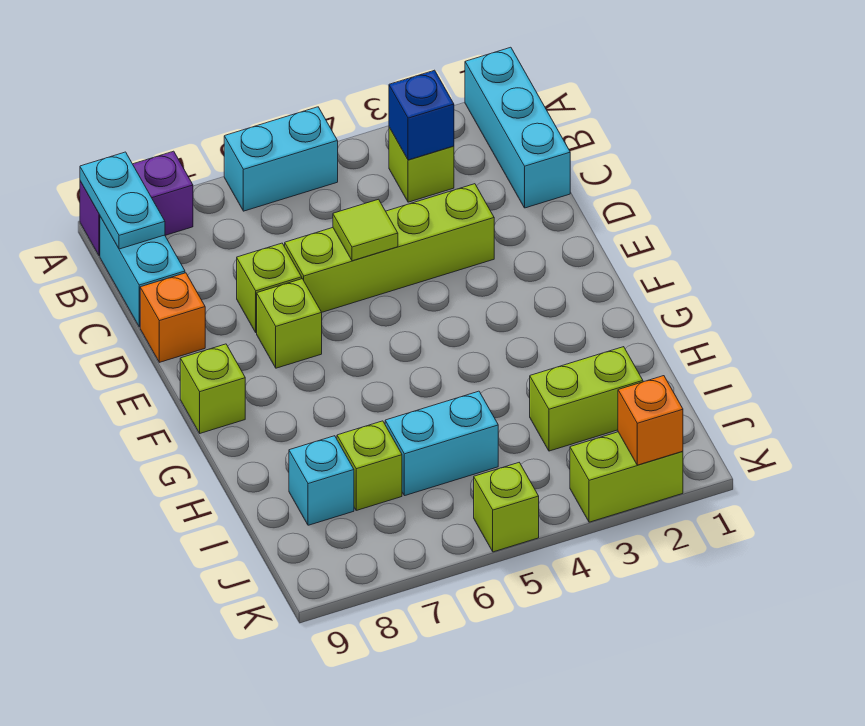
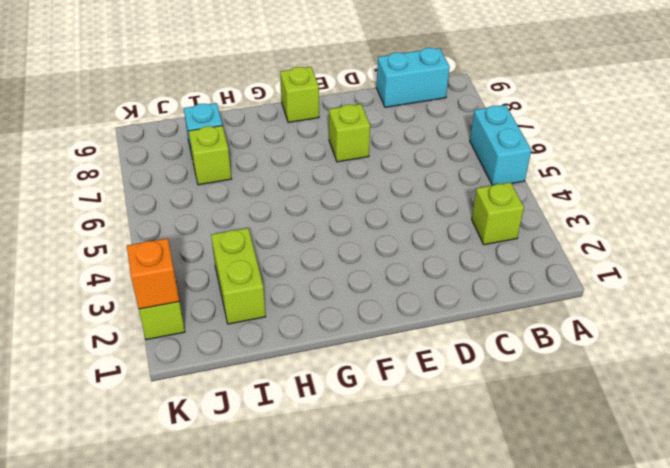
none -> cyan brick A1:C1 level 1
none -> purple brick A8:A9 level 1
none -> lime brick D3:D6 level 1

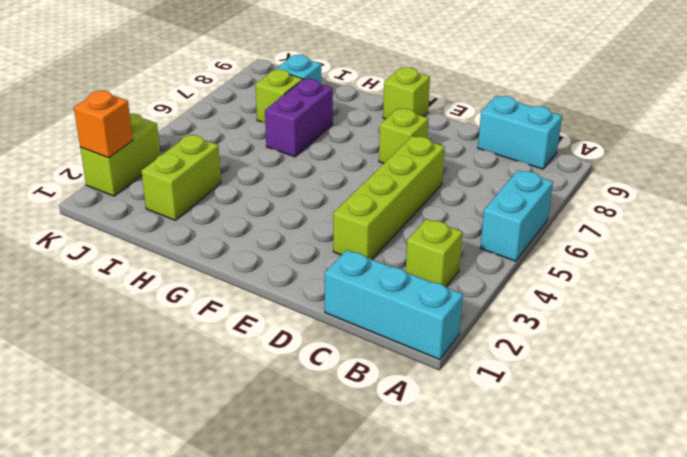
purple brick H6:H7 level 1 -> purple brick A8:A9 level 1
none -> lime brick D7 level 1
none -> orange brick D9 level 1
none -> cyan brick I5:I6 level 1

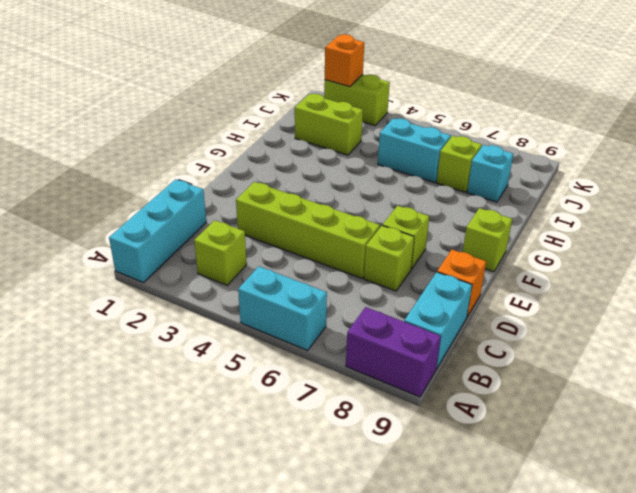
none -> lime brick K5 level 1
none -> cyan plate A9:B9 level 2
none -> blue brick B3 level 2

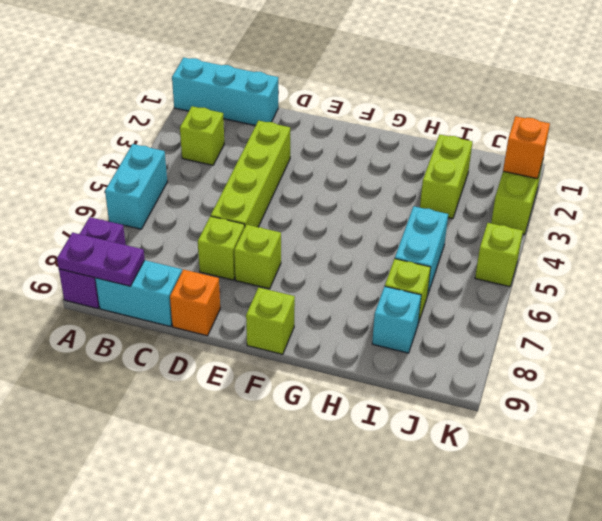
purple plate A9:B9 level 2 -> cyan plate A9:B9 level 2
none -> blue brick B3 level 2
none -> lime tile D5 level 2

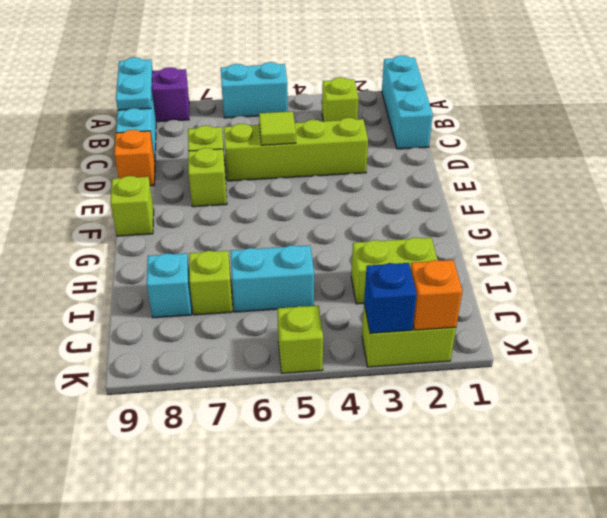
blue brick K3 level 2 -> blue brick B3 level 2

